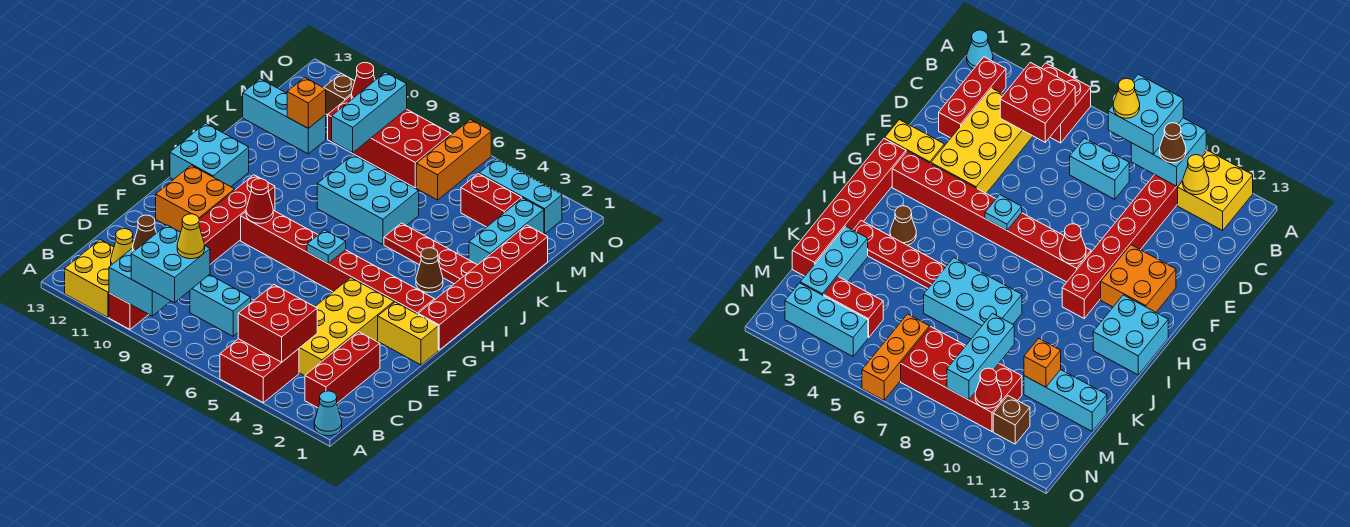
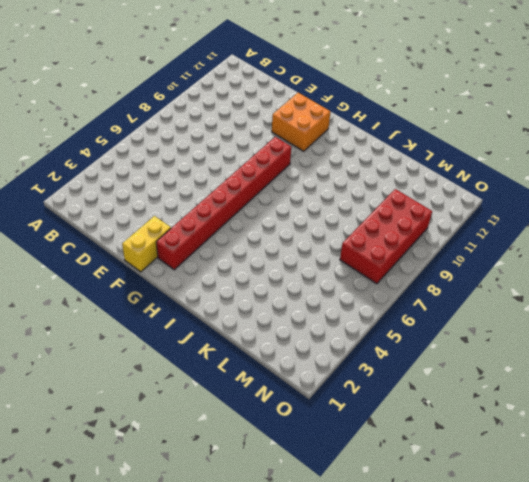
none -> cyan cone A1 level 1
none -> red brick A4:B5 level 1
none -> red brick A10:H10 level 1
none -> yellow brick A11:B12 level 1

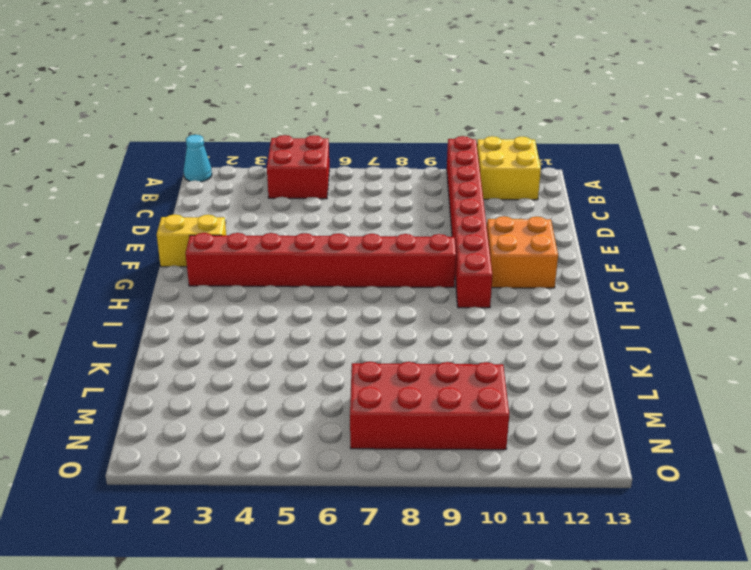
none -> red brick B2:D2 level 1
none -> yellow brick C3:F4 level 1
none -> cyan brick C7:C8 level 1
none -> red brick G1:L1 level 1

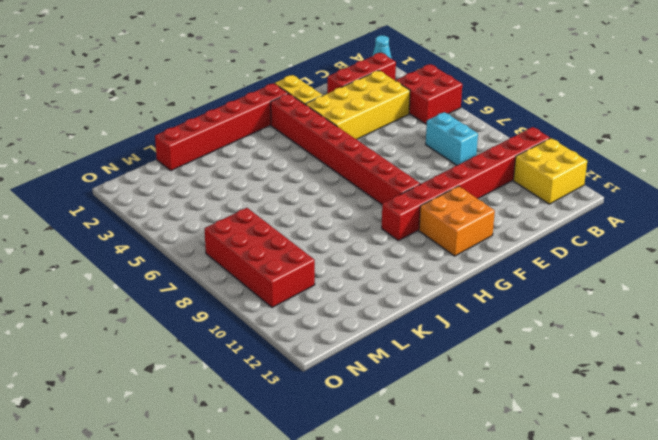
none -> cyan brick H12:I13 level 1
none -> brown cone I3 level 1
none -> red plate J2:J5 level 1
none -> cyan brick J6:K8 level 1

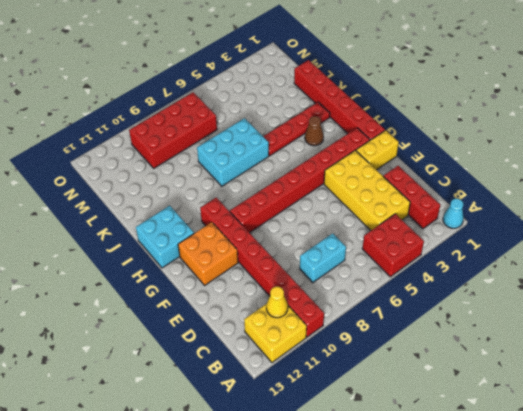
none -> cyan brick K2:M2 level 1
none -> cyan brick L11:L13 level 1
none -> red brick M3:M4 level 1
none -> orange brick M6:O6 level 1

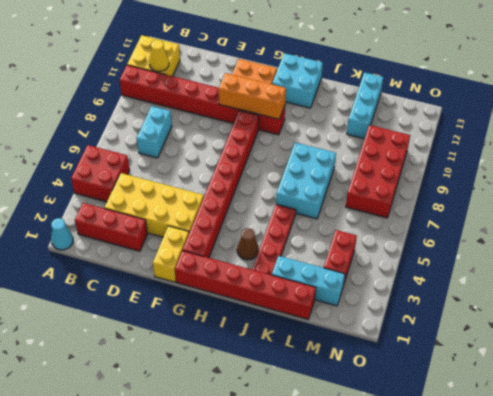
orange brick F10:H10 level 2 -> orange brick M6:O6 level 1
none -> cyan brick N2:N4 level 1
none -> brown brick N11 level 1
none -> cyan brick A9:B10 level 2
none -> red brick B4:C5 level 2

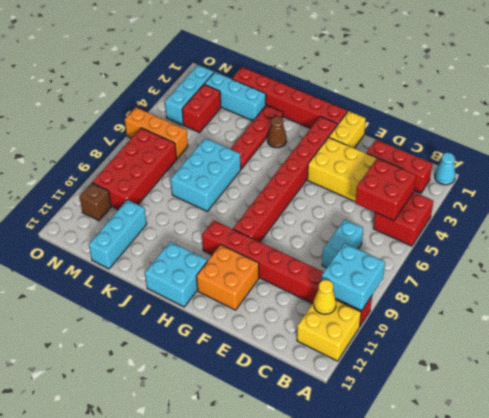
none -> cyan plate G6 level 2
none -> red cone G9 level 2
none -> cyan brick L9:N9 level 2
none -> orange brick L11 level 2

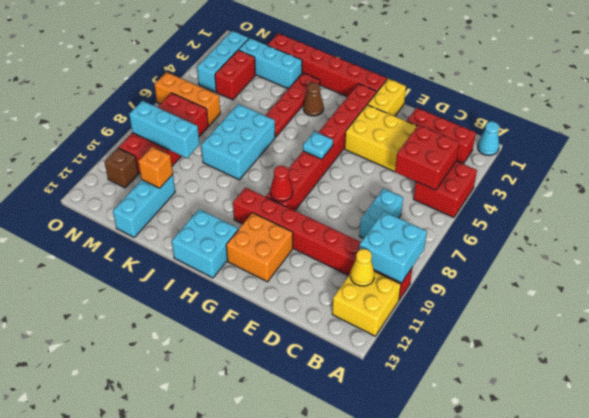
none -> red cone N10 level 2
none -> cyan brick A8:B9 level 3
none -> brown cone B10 level 3
none -> yellow cone B8 level 4

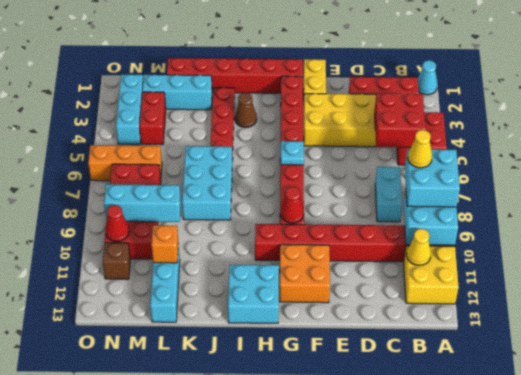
none -> brown cone B10 level 3

